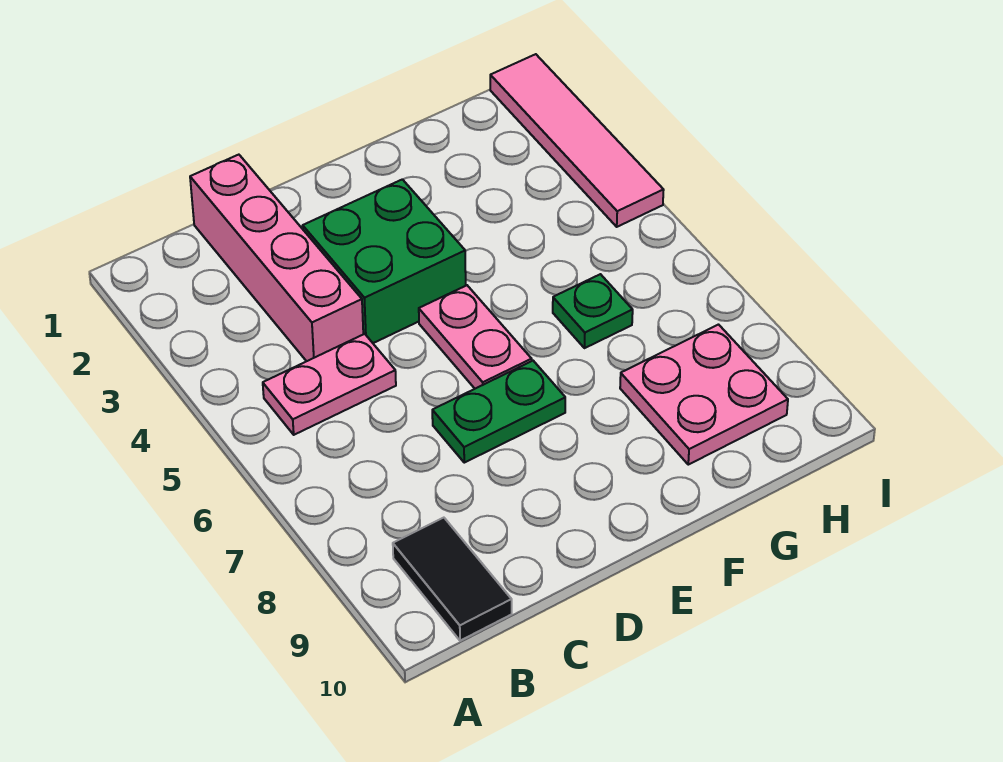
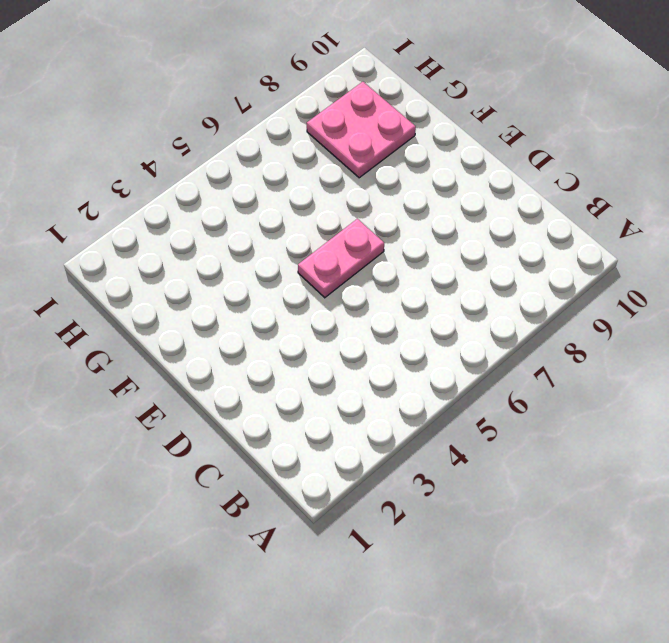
none -> pink plate B5:C5 level 1
none -> black tile B9:B10 level 1

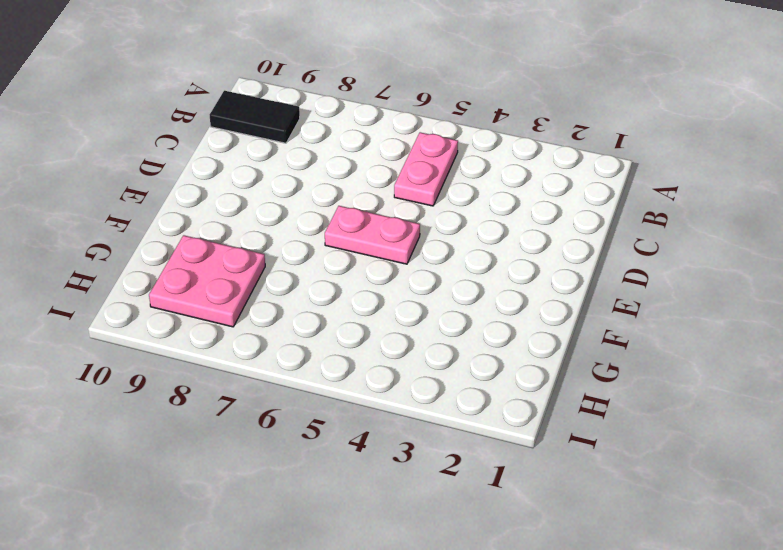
none -> pink brick C1:C4 level 1
none -> green brick D3:E4 level 1

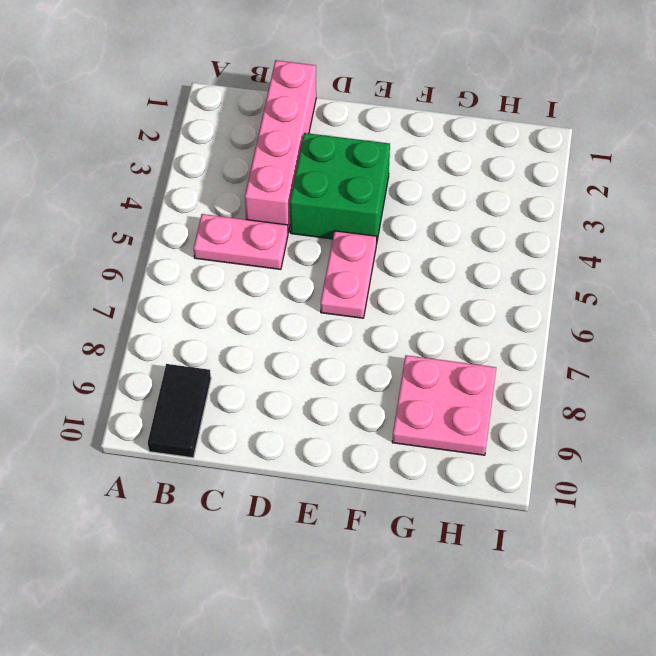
none -> green plate D7:E7 level 1
none -> green plate G6 level 1

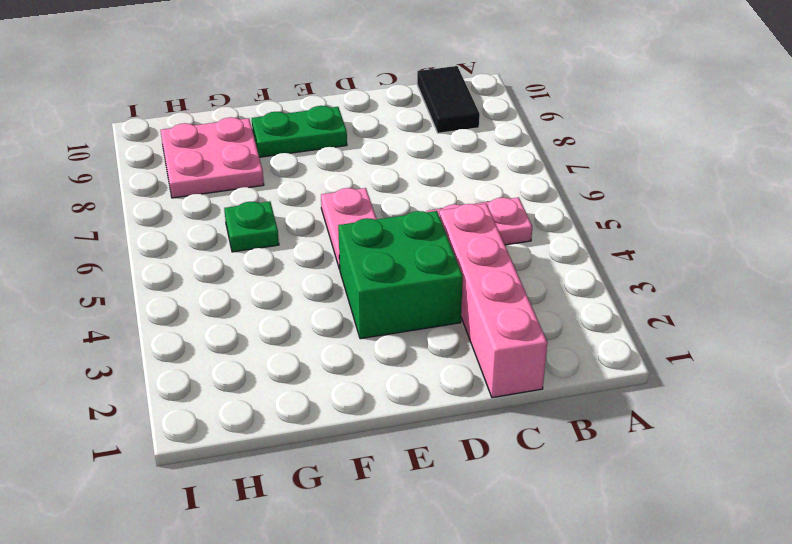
green plate E9:F9 level 1 -> green plate D7:E7 level 1
none -> pink tile I1:I4 level 1

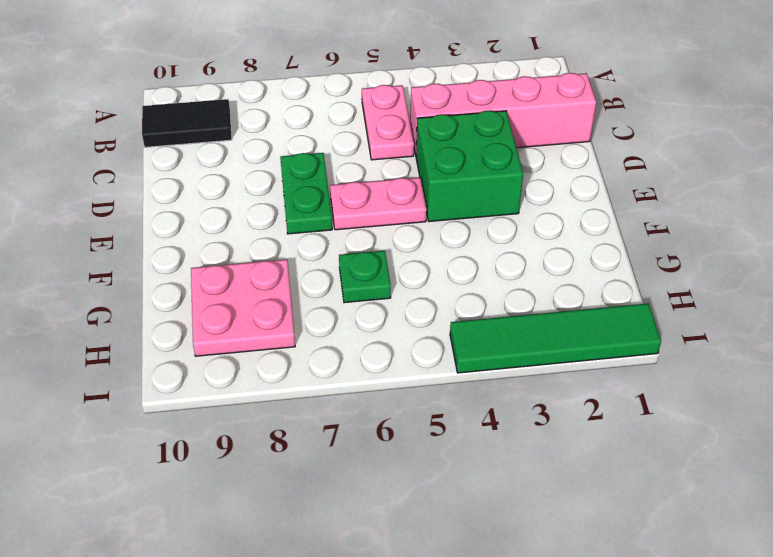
green tile I1:I4 level 1 -> pink tile I1:I4 level 1

